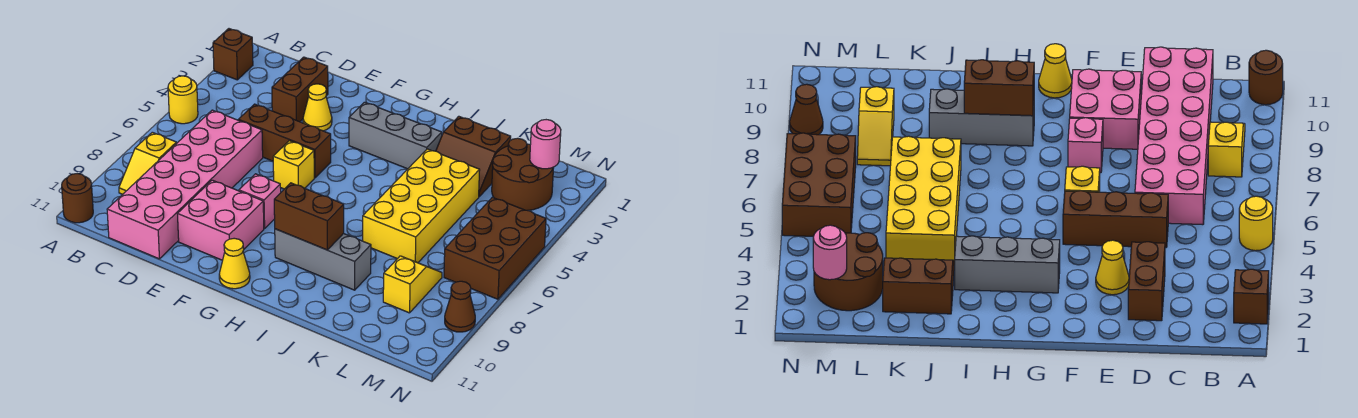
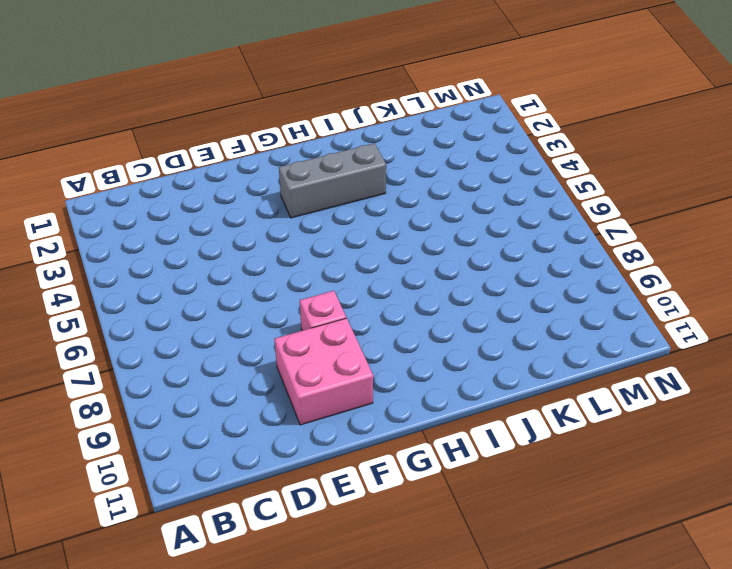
none -> brown brick A2 level 1
none -> yellow round brick A5 level 1
none -> brown round brick A11 level 1

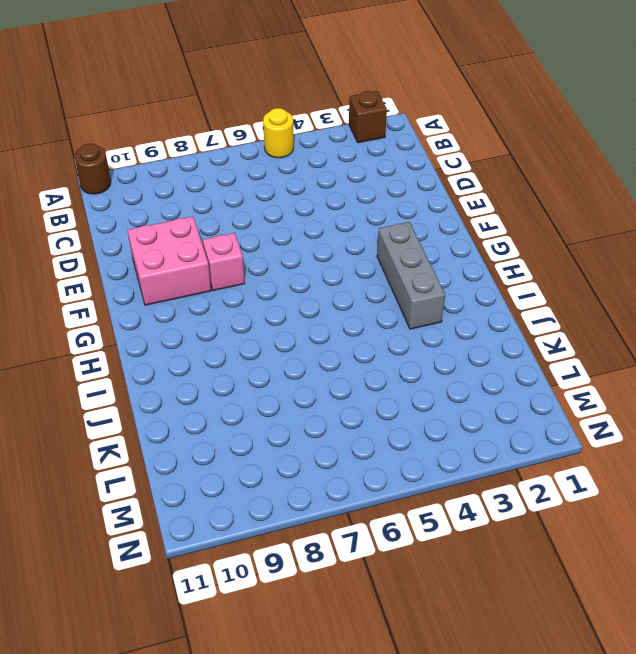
none -> yellow slope B8:B9 level 1 top 8
none -> pink brick C6:D11 level 1
none -> brown brick D2:D3 level 1

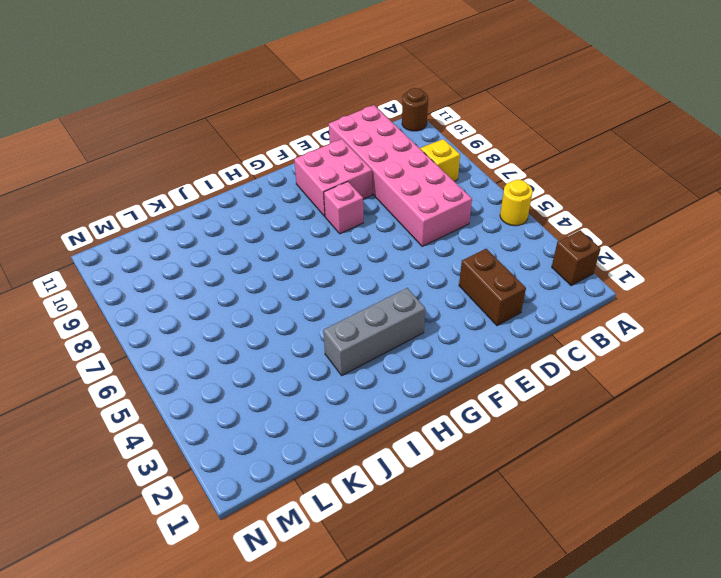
none -> brown brick D5:F5 level 1
none -> yellow cone E3 level 1
none -> yellow brick F6 level 1

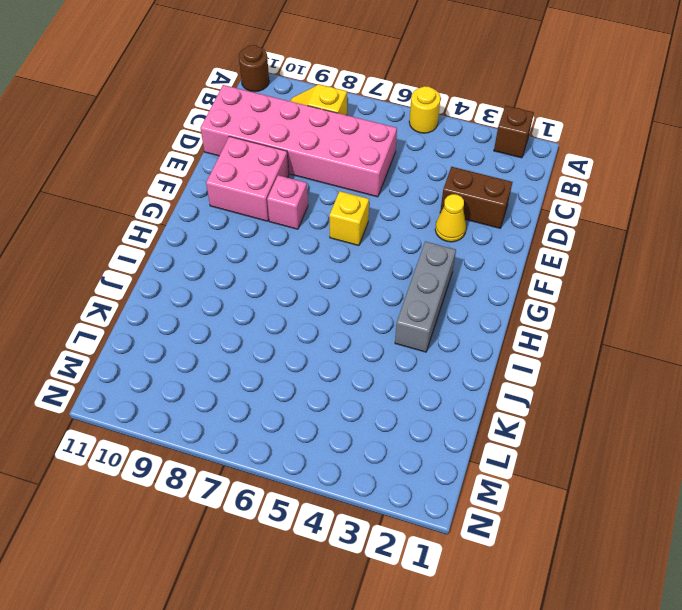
none -> brown brick D5:F5 level 1
none -> yellow cone G11 level 1
none -> grey brick H9:J9 level 1

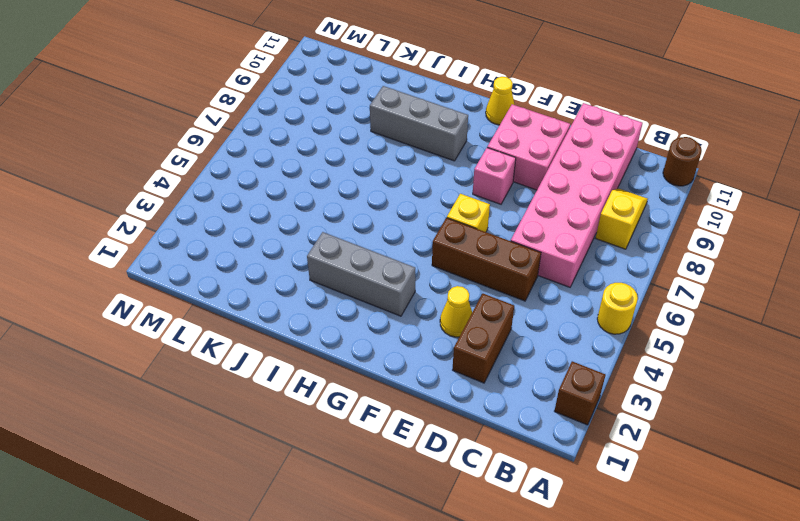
none -> brown slope J2:K3 level 1 top 2
none -> yellow brick J4:K7 level 1
none -> brown round brick L2:M3 level 1

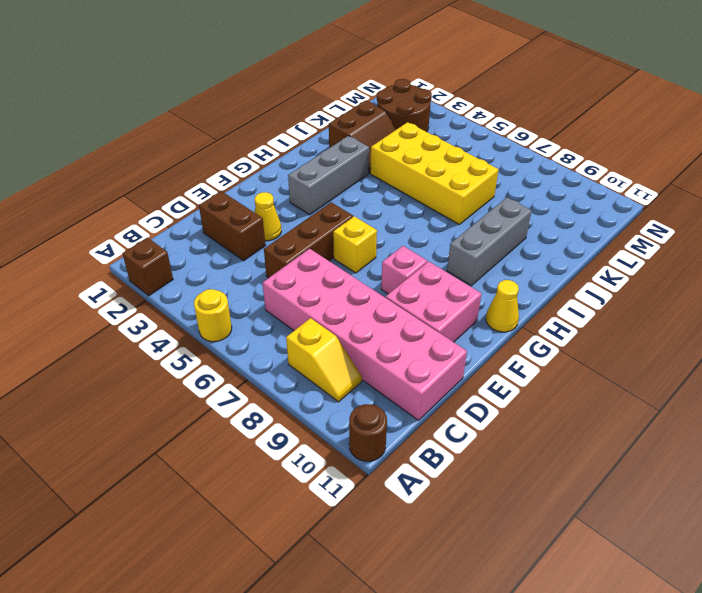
none -> yellow slope L8:L9 level 1 top 9
none -> brown brick M5:N7 level 1
none -> brown cone N9 level 1

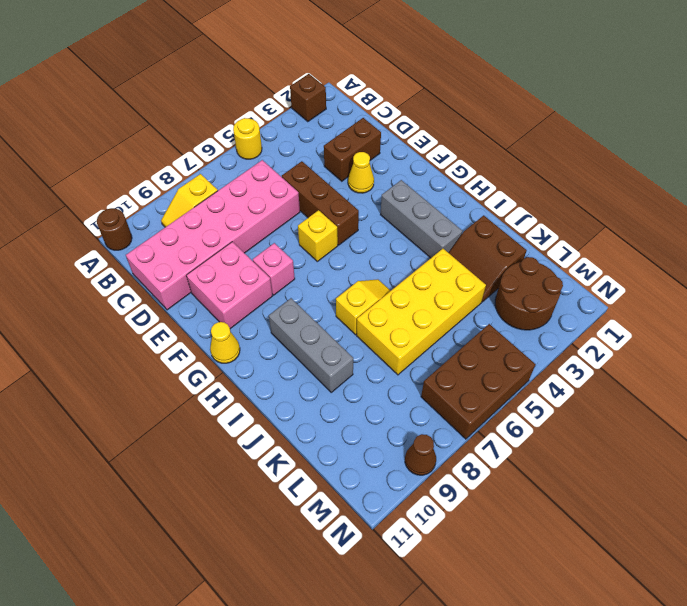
yellow slope I6:I7 level 1 top 7 -> yellow slope L8:L9 level 1 top 9
none -> brown brick H9:I9 level 2
none -> pink round brick M2 level 2

